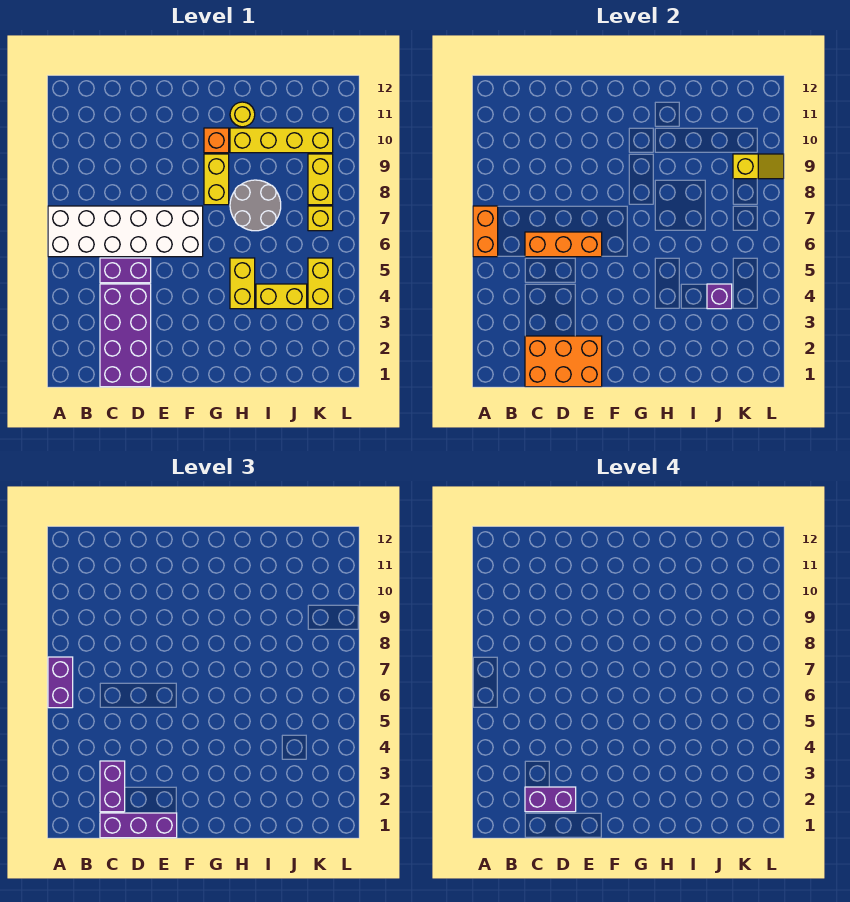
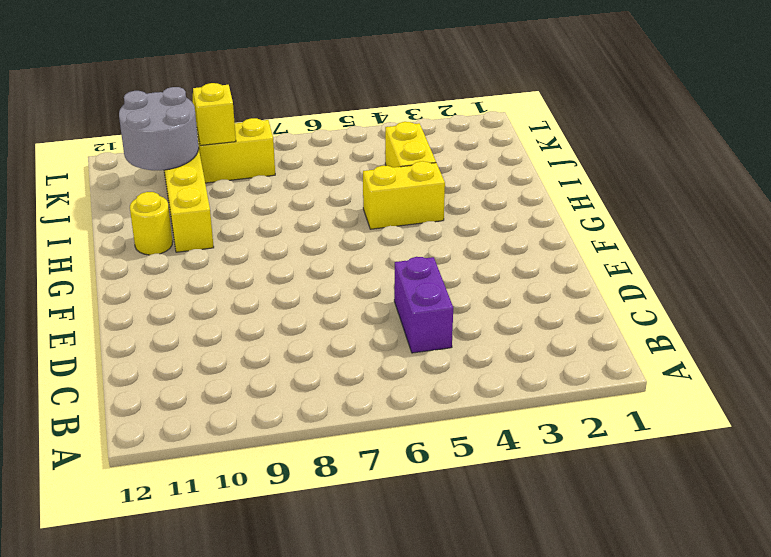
grey round brick J10:K11 level 2 -> grey round brick H7:I8 level 1
none -> white brick A6:F7 level 1
none -> purple brick C1:D4 level 1
none -> yellow brick G8:G9 level 1

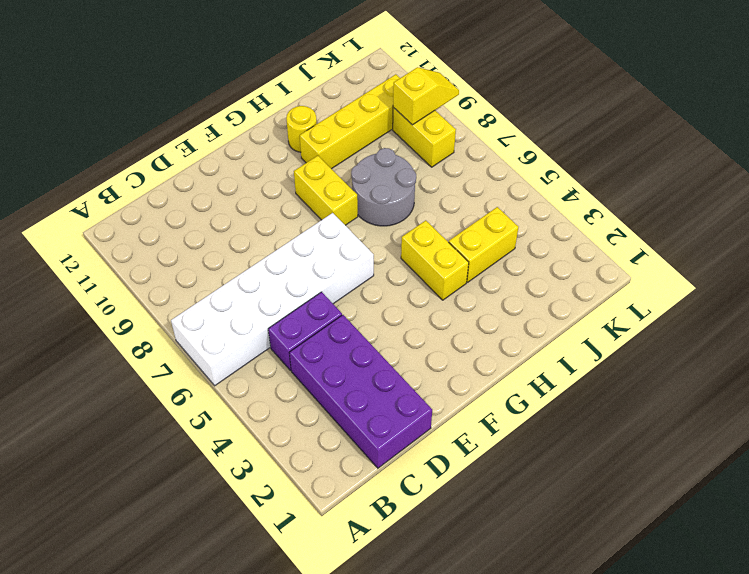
none -> orange brick G10 level 1
none -> yellow brick K4:K5 level 1
none -> yellow brick K7 level 1

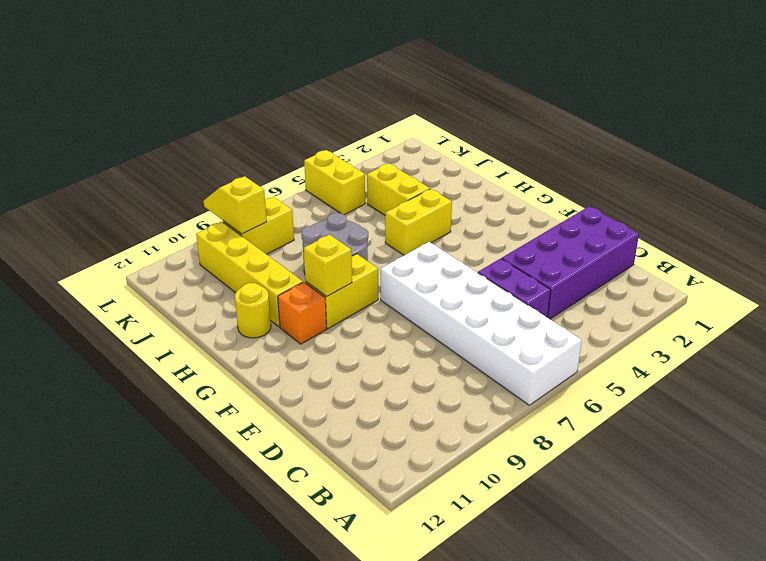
yellow brick G9 level 2 -> yellow brick K7 level 1
yellow brick K5:L5 level 1 -> yellow brick K4:K5 level 1
none -> orange brick A6:A7 level 2
none -> orange brick C1:E2 level 2
none -> orange brick C6:E6 level 2

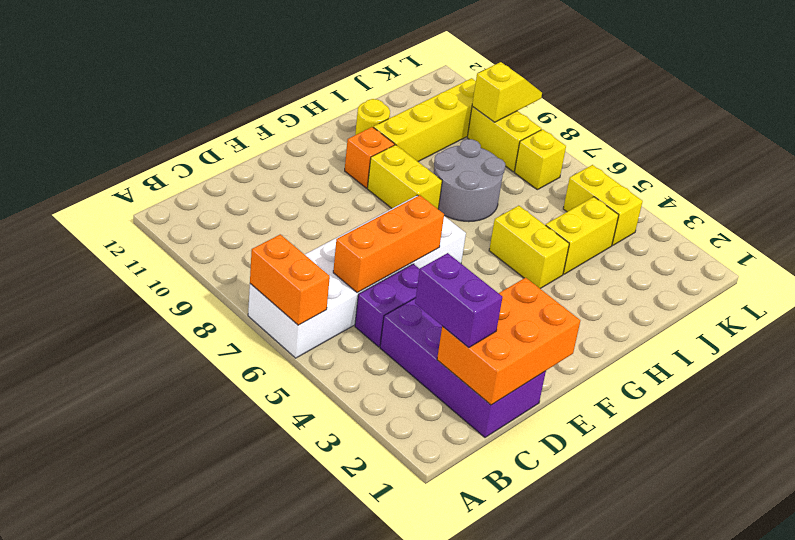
none -> purple brick J4 level 2
none -> purple brick A6:A7 level 3
none -> purple brick C1:E1 level 3

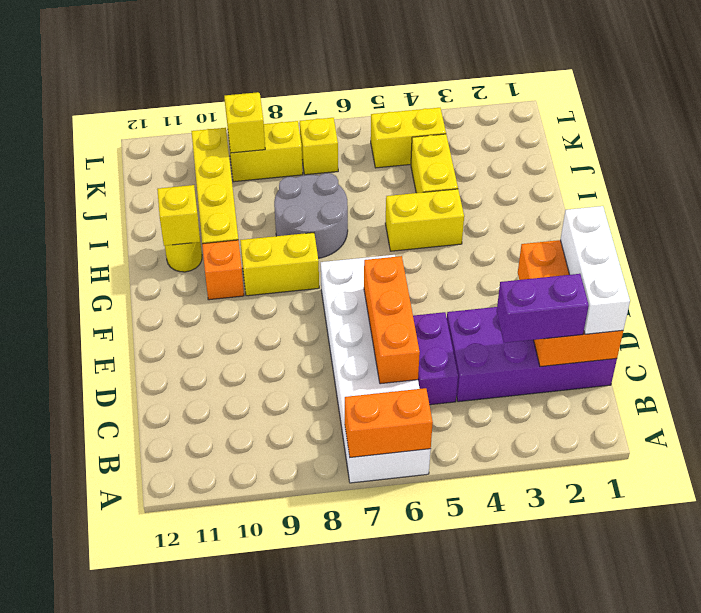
white brick C1:E1 level 3 -> purple brick C1:E1 level 3
yellow brick H11 level 2 -> none
none -> purple brick J4 level 2
none -> purple brick A6:A7 level 3
none -> purple brick C2:D2 level 4

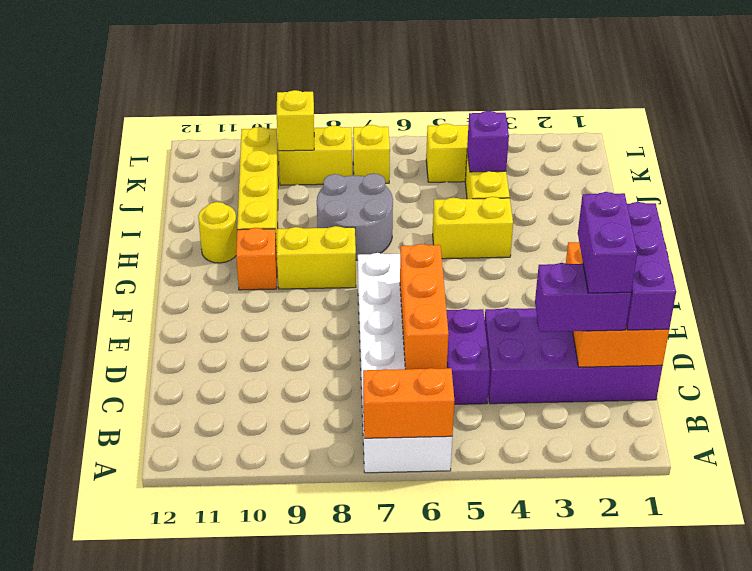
none -> purple brick A6:A7 level 3

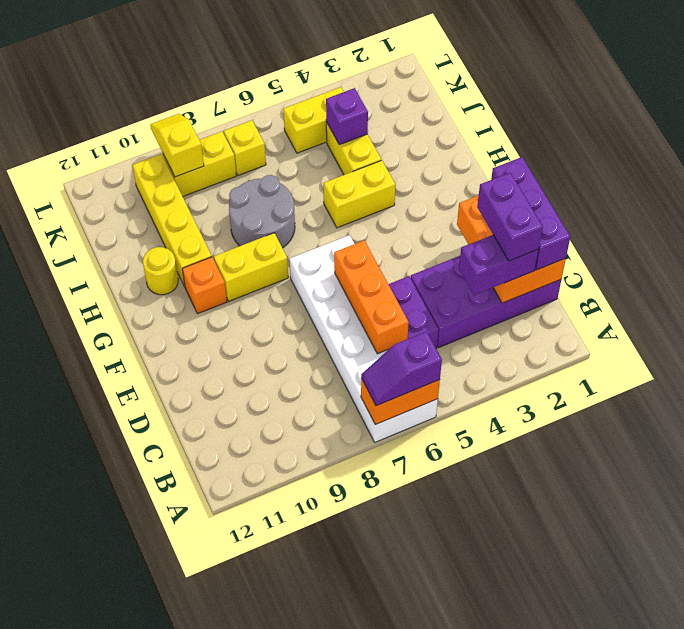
purple slope A6:A7 level 3 top 6 -> purple brick A6:A7 level 3

